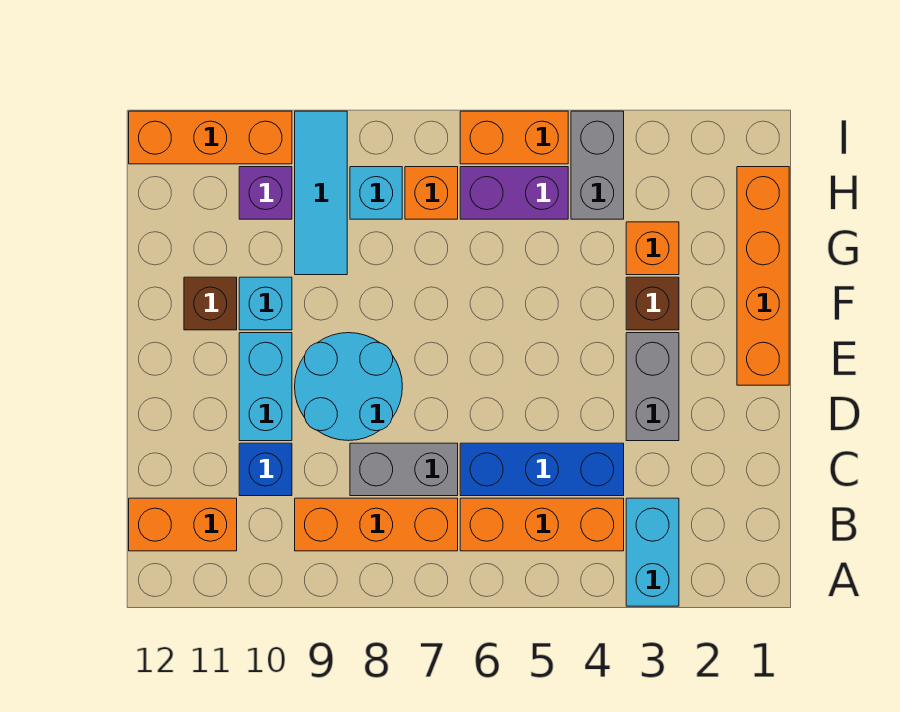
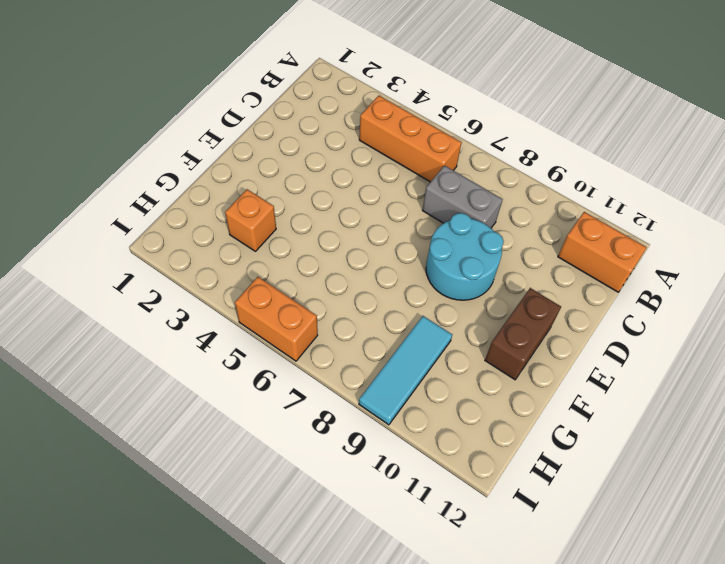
brown brick E11:F11 level 1 -> brown brick F11 level 1
none -> cyan brick A3:B3 level 1
none -> orange brick B7:B9 level 1
none -> blue brick C4:C6 level 1

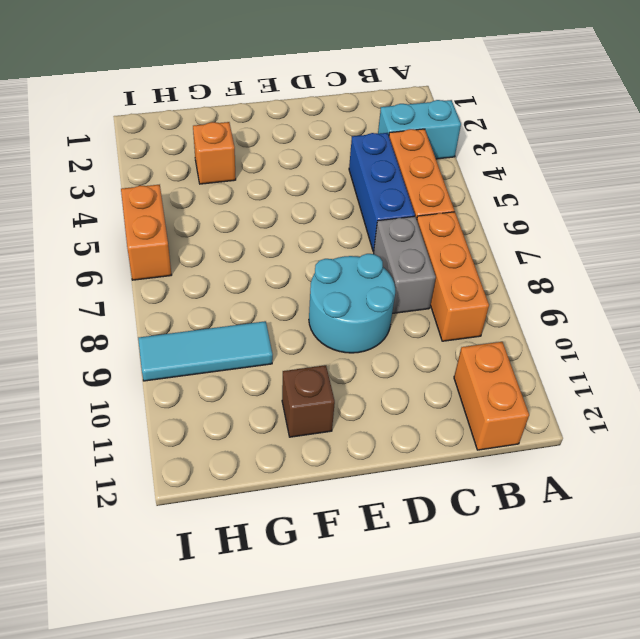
none -> blue brick C10 level 1
none -> grey brick D3:E3 level 1
none -> cyan brick D10:E10 level 1

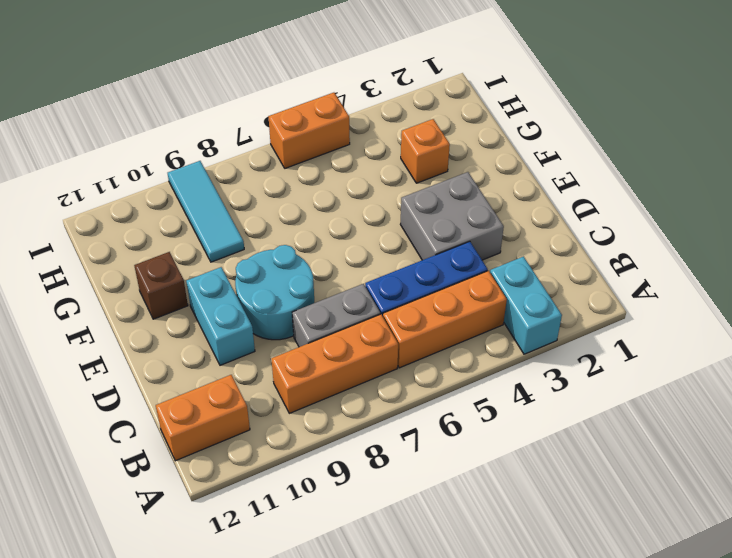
grey brick D3:E4 level 1 -> grey brick D3:E3 level 1
none -> blue brick C10 level 1
none -> orange brick E1:H1 level 1
none -> brown brick F3 level 1

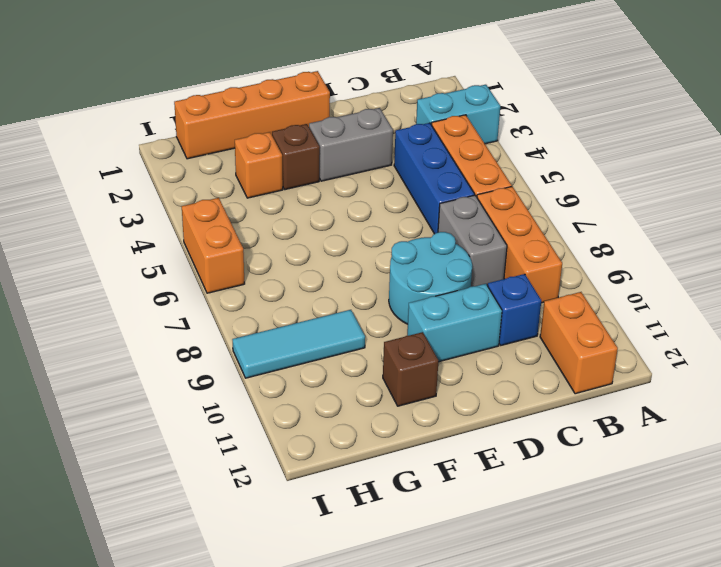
none -> cyan brick F10 level 1
none -> grey brick H4:I4 level 1
none -> purple brick H5:H6 level 1

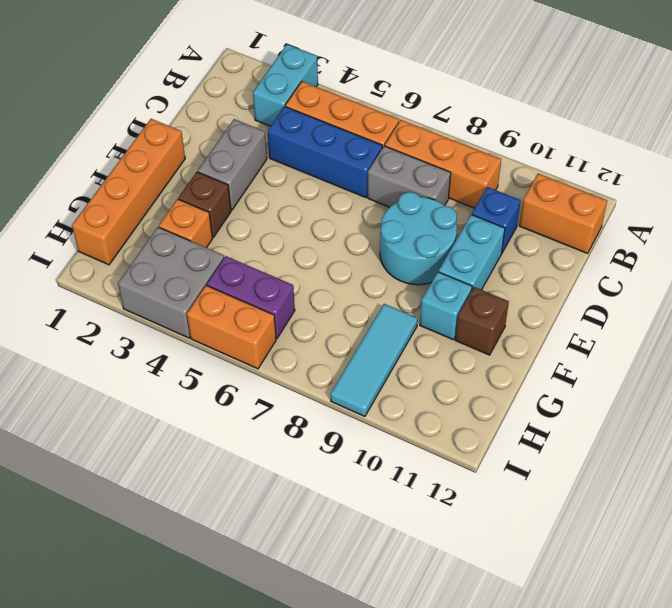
grey brick H3:I4 level 1 -> grey brick H4:I4 level 1
none -> orange brick H7 level 1
none -> cyan brick H8 level 1
none -> purple brick H10 level 1

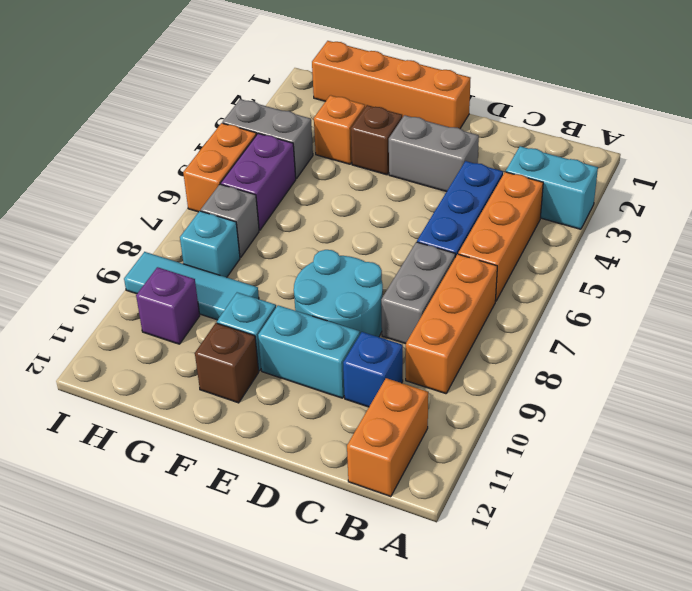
grey brick H7 level 1 -> orange brick H7 level 1
none -> orange brick I10:I12 level 1

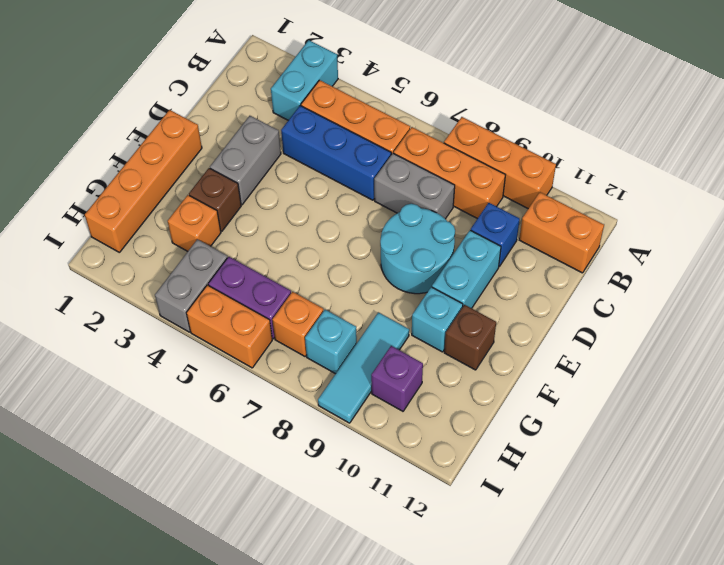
orange brick A8:A10 level 1 -> orange brick I10:I12 level 1

